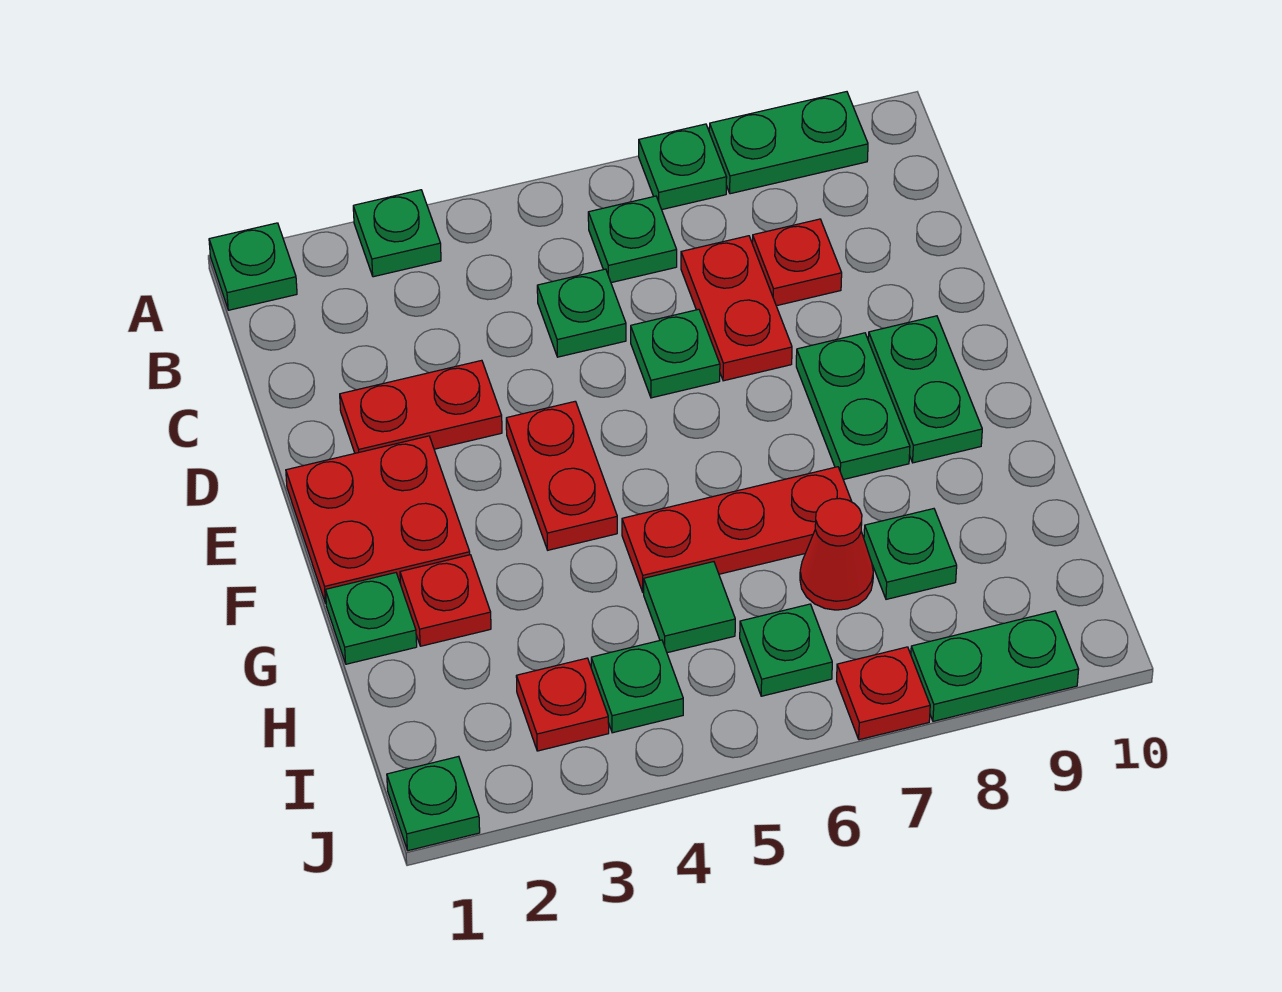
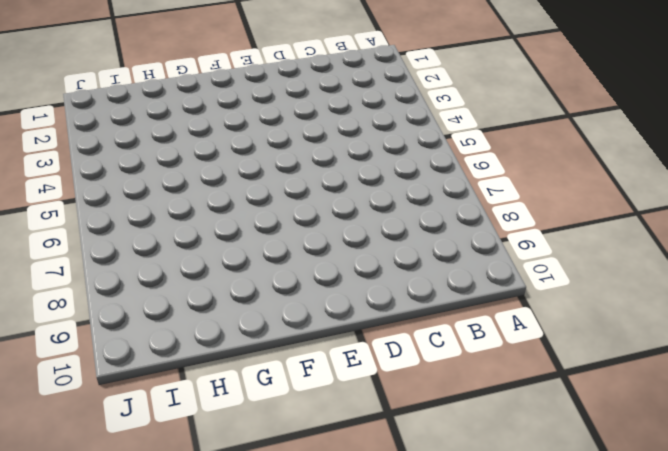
none -> green plate A1 level 1
none -> green plate A3 level 1
none -> green plate A7 level 1

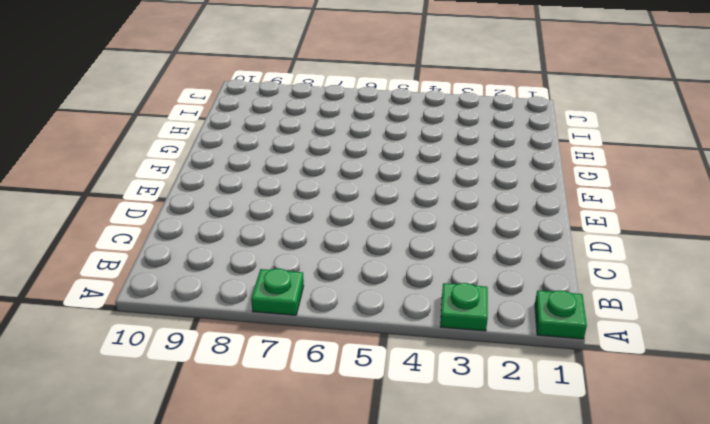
none -> green plate A8:A9 level 1
none -> green plate B6 level 1
none -> green plate C5 level 1

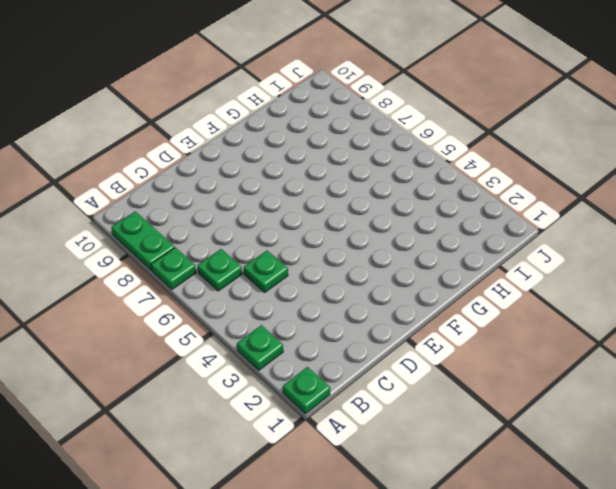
none -> red plate C7:D7 level 1
none -> red plate C8 level 1
none -> red plate D2:D3 level 1

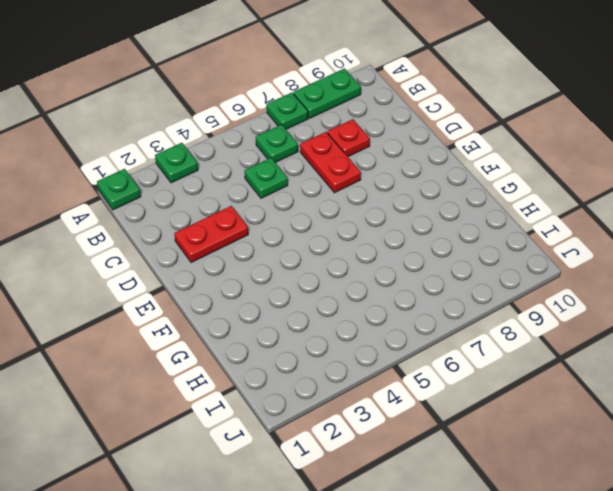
none -> green plate D6 level 1
none -> red plate E1:F2 level 1
none -> red plate E4:F4 level 1

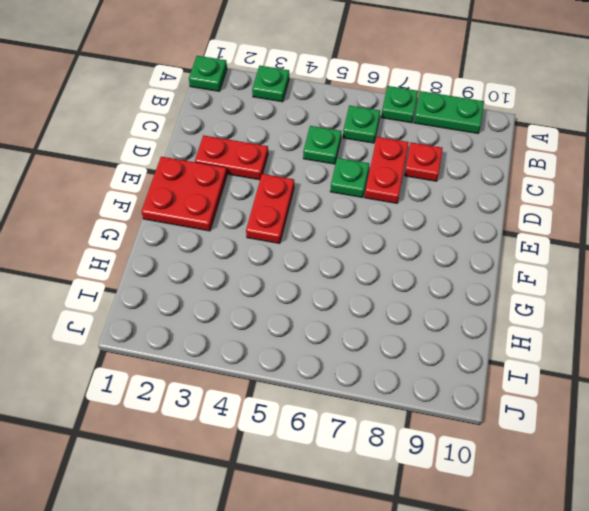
none -> green plate E8:F8 level 1
none -> green plate E9:F9 level 1
none -> green plate G1 level 1

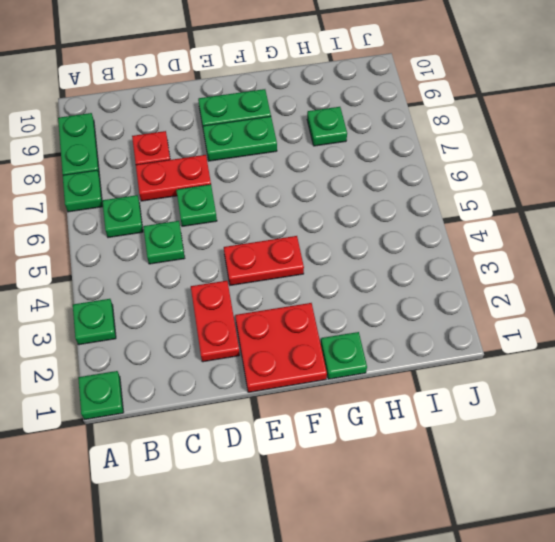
none -> red plate G2 level 1
none -> red plate G5:G7 level 1
none -> green tile H5 level 1

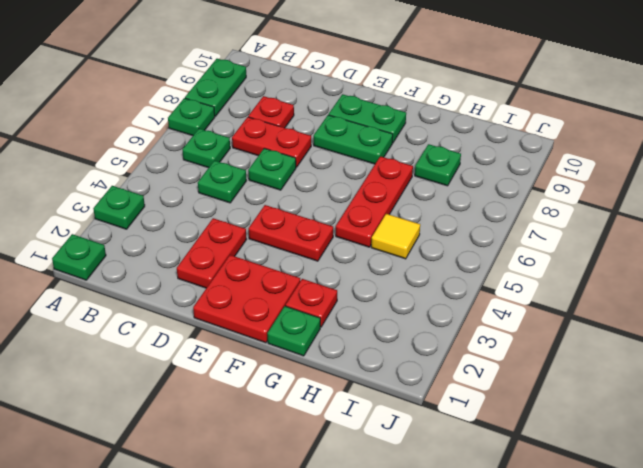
yellow tile H5 level 1 -> green tile H5 level 1
none -> red cone H7 level 1
none -> red plate I3 level 1
none -> green plate I4 level 1

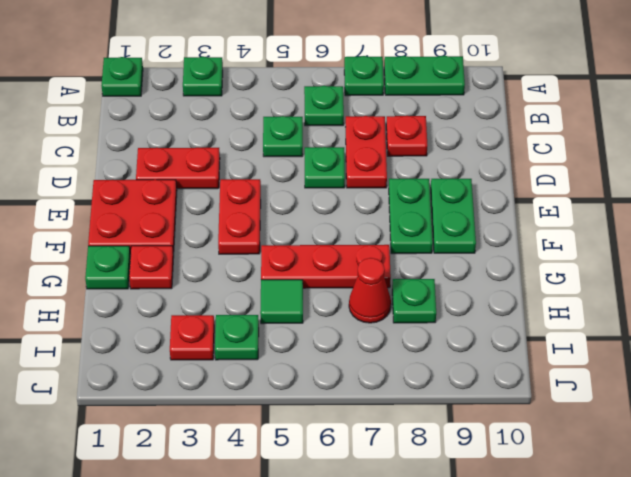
none -> green plate I6 level 1
none -> green plate J1 level 1
none -> red plate J7 level 1

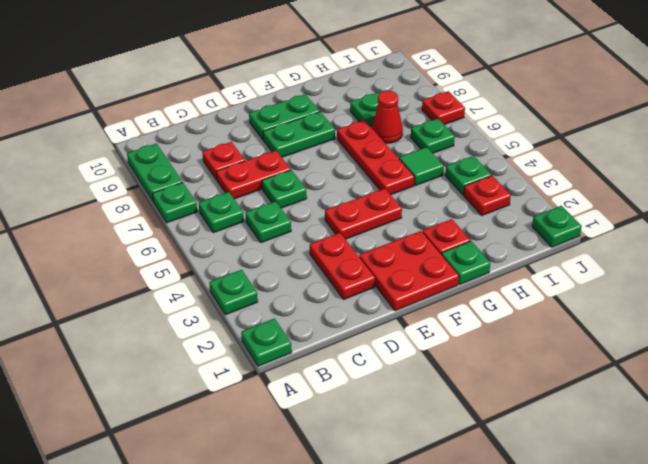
none -> green plate J8:J9 level 1

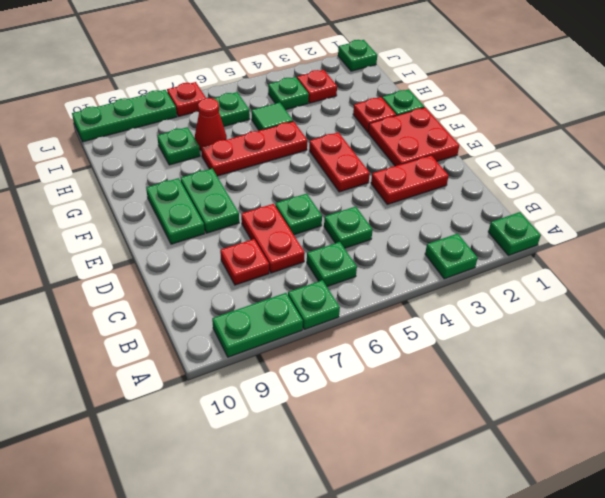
green plate J8:J10 level 1 -> green plate J8:J9 level 1

